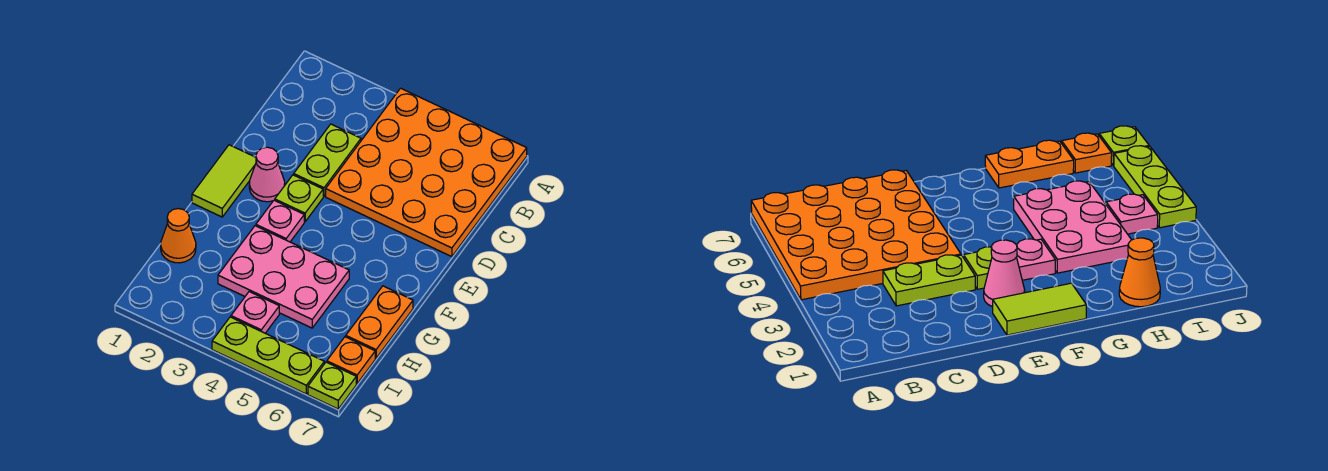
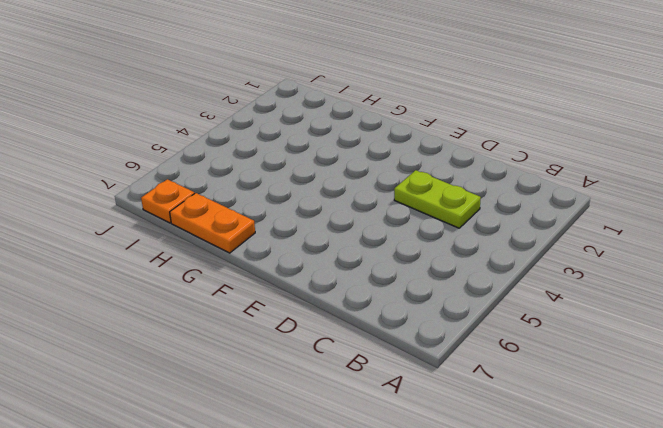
none -> orange plate A4:D7 level 1
none -> lime tile E1:F1 level 1
none -> pink cone E2 level 1

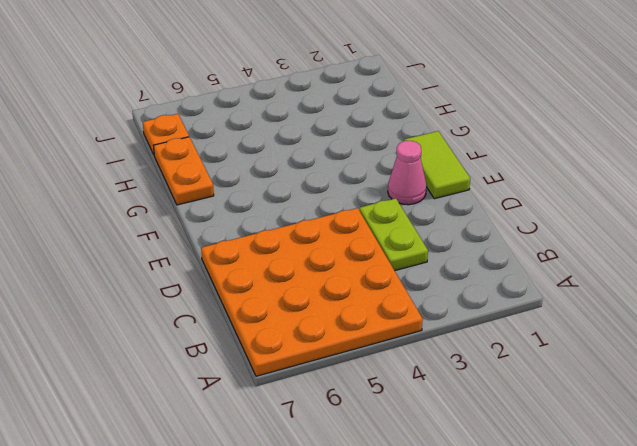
none -> lime plate E3 level 1
none -> pink plate F3 level 1
none -> pink plate G3:H5 level 1

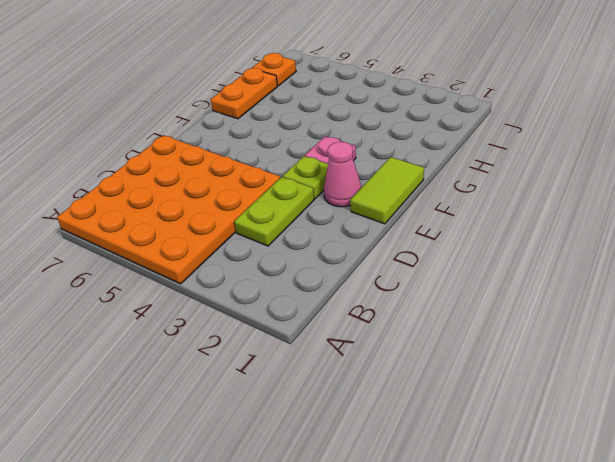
none -> pink plate G3:H5 level 1
none -> orange cone H1 level 1
none -> pink plate I4 level 1

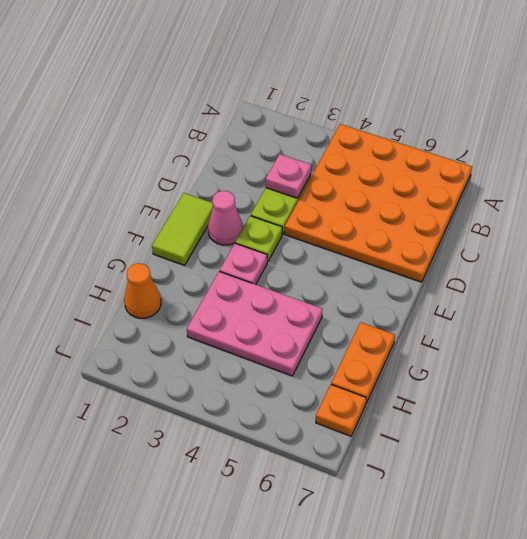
pink plate C3 level 2 -> pink plate I4 level 1
none -> lime plate J4:J6 level 1
none -> lime plate J7 level 1

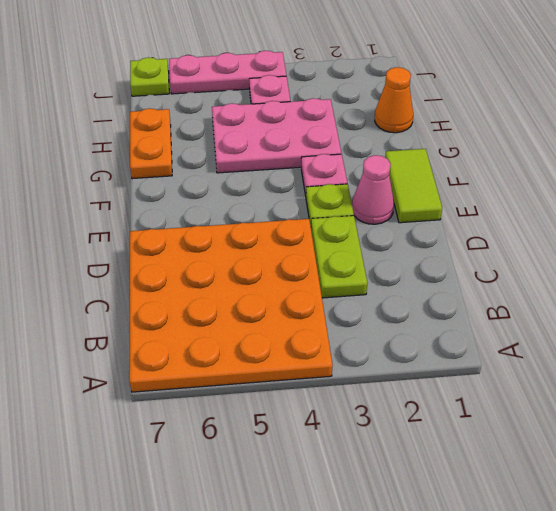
pink plate J4:J6 level 1 -> lime plate J4:J6 level 1
none -> orange plate I7 level 1

